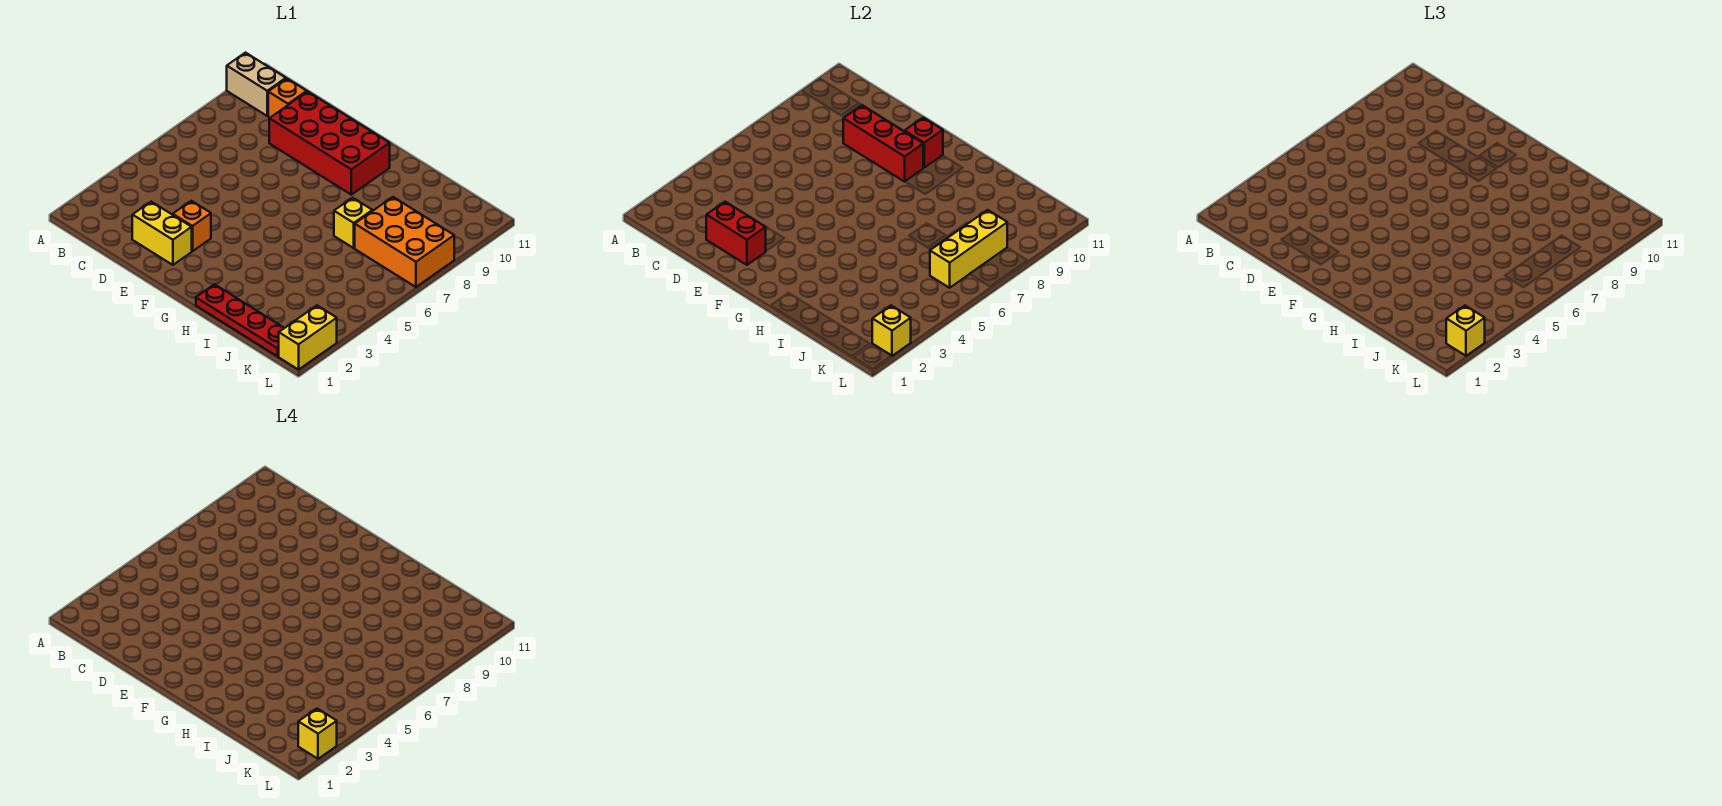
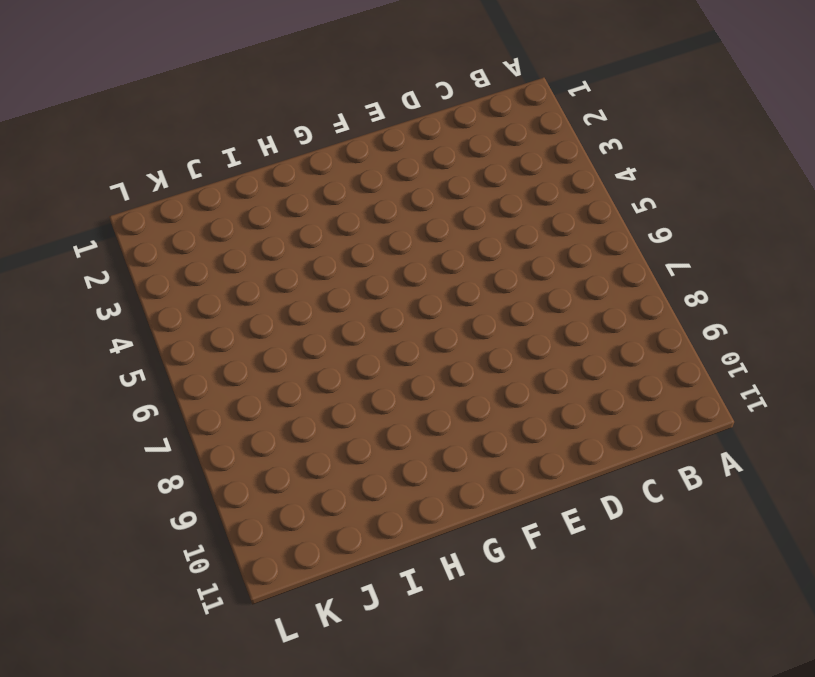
none -> tan brick A10:B10 level 1
none -> orange brick C10 level 1
none -> yellow brick D2:E2 level 1

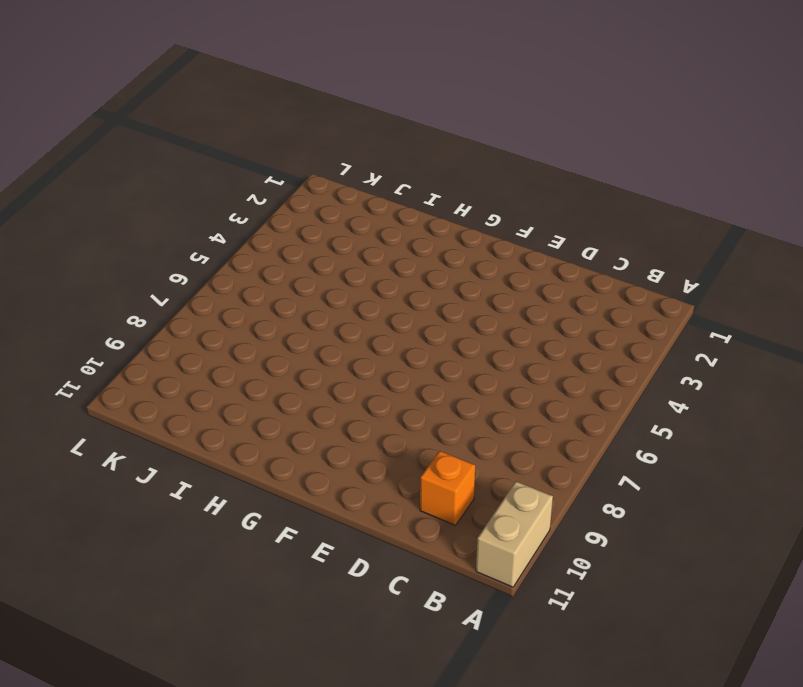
tan brick A10:A11 level 1 -> tan brick A10:B10 level 1
none -> yellow brick D2:E2 level 1
none -> red brick D9:G10 level 1
none -> orange brick E3 level 1

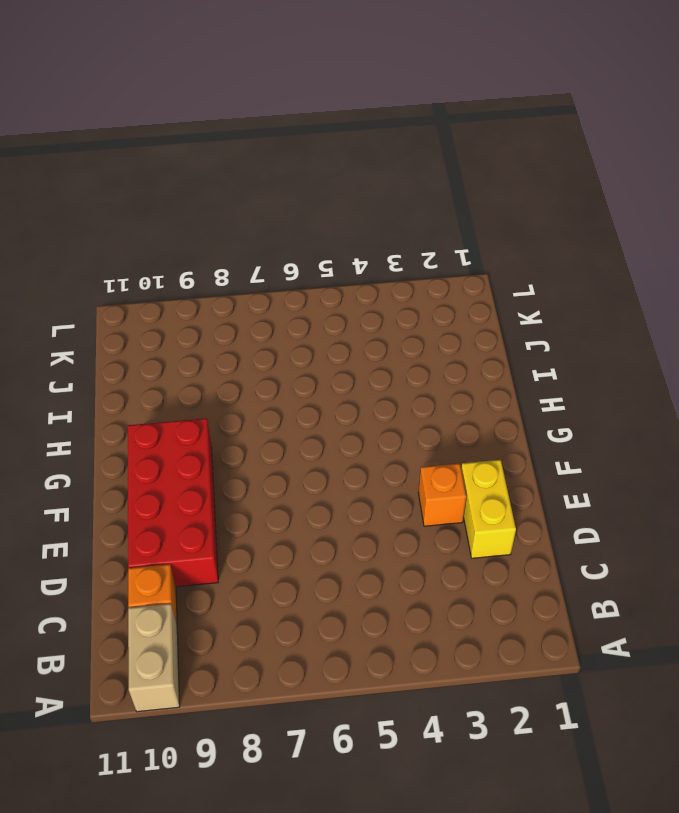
none -> red plate H1:K1 level 1
none -> yellow brick I7 level 1
none -> orange brick J7:L8 level 1

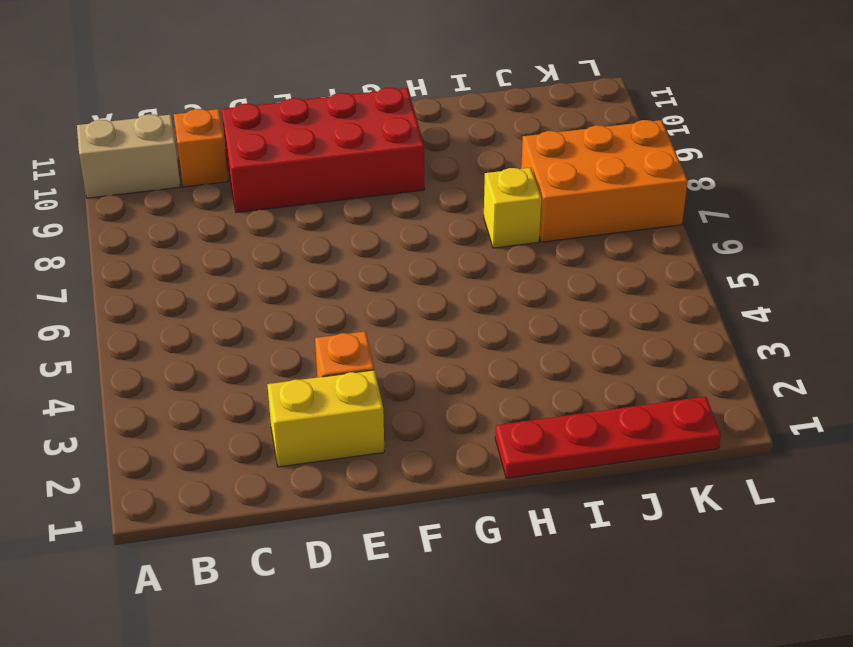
none -> yellow brick L1:L2 level 1
none -> red brick D2:E2 level 2
none -> red brick D9:F9 level 2

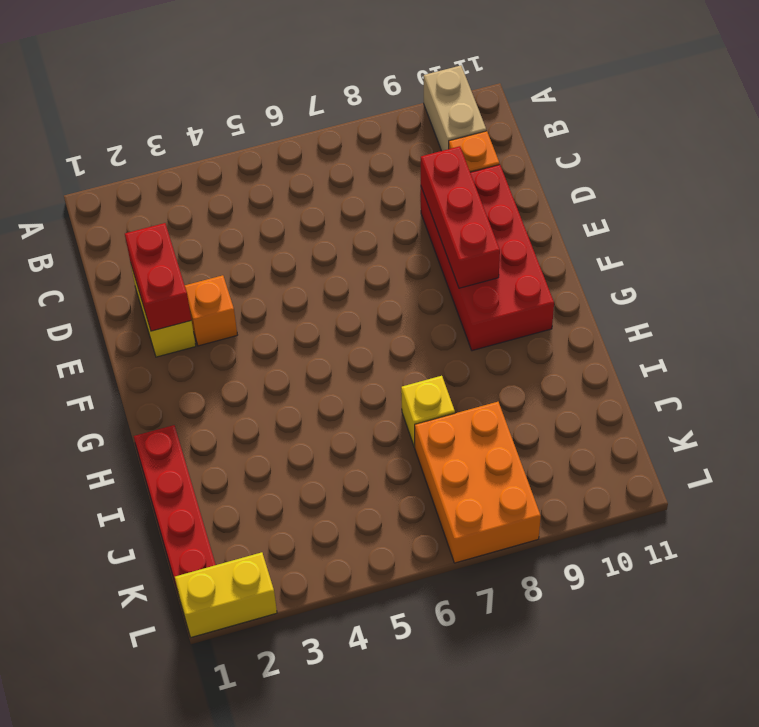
none -> red brick F10 level 2
none -> yellow brick K6:K8 level 2
none -> yellow brick L2 level 2

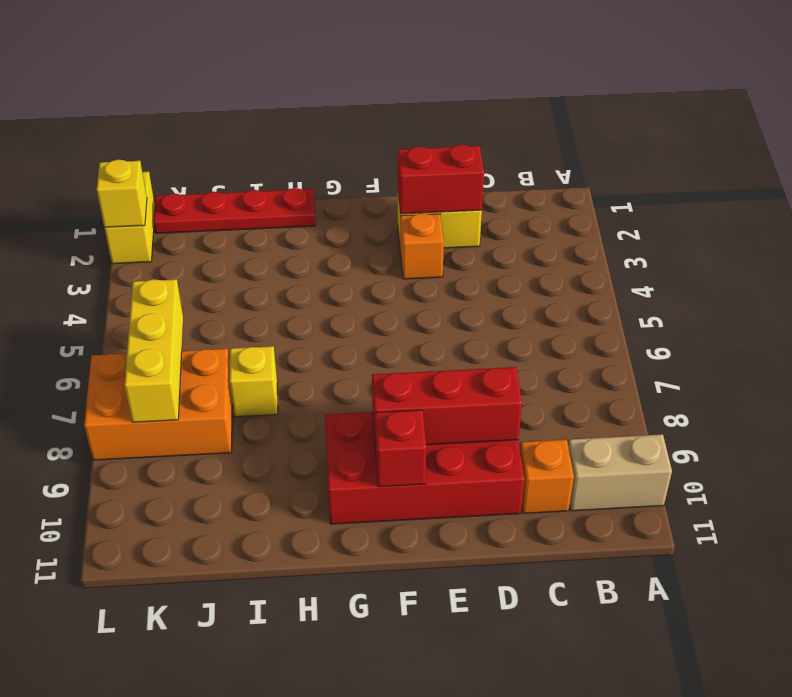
none -> yellow brick L2 level 3
none -> yellow brick L2 level 4

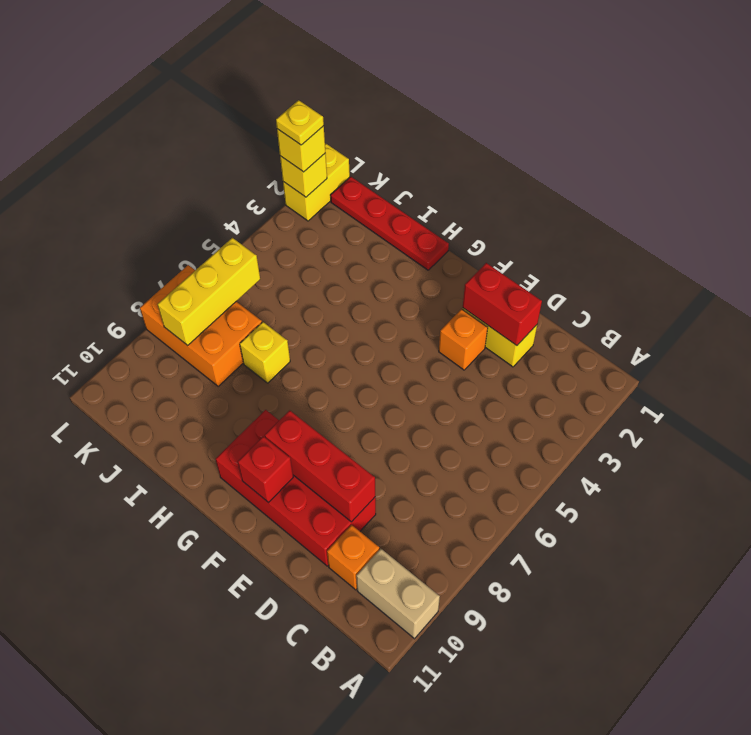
yellow plate L2 level 4 -> yellow brick L2 level 4

